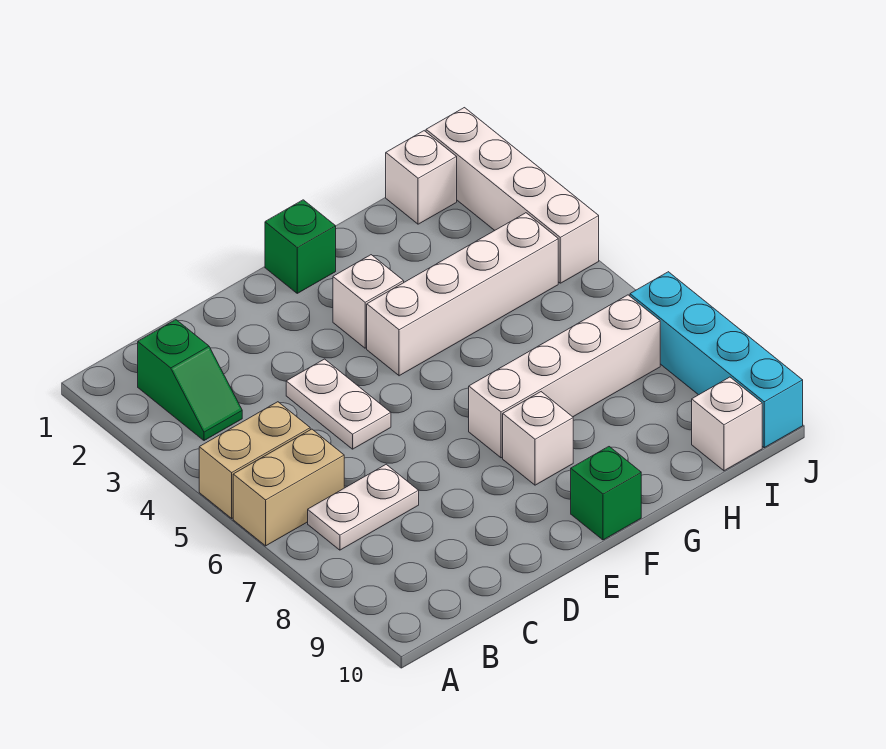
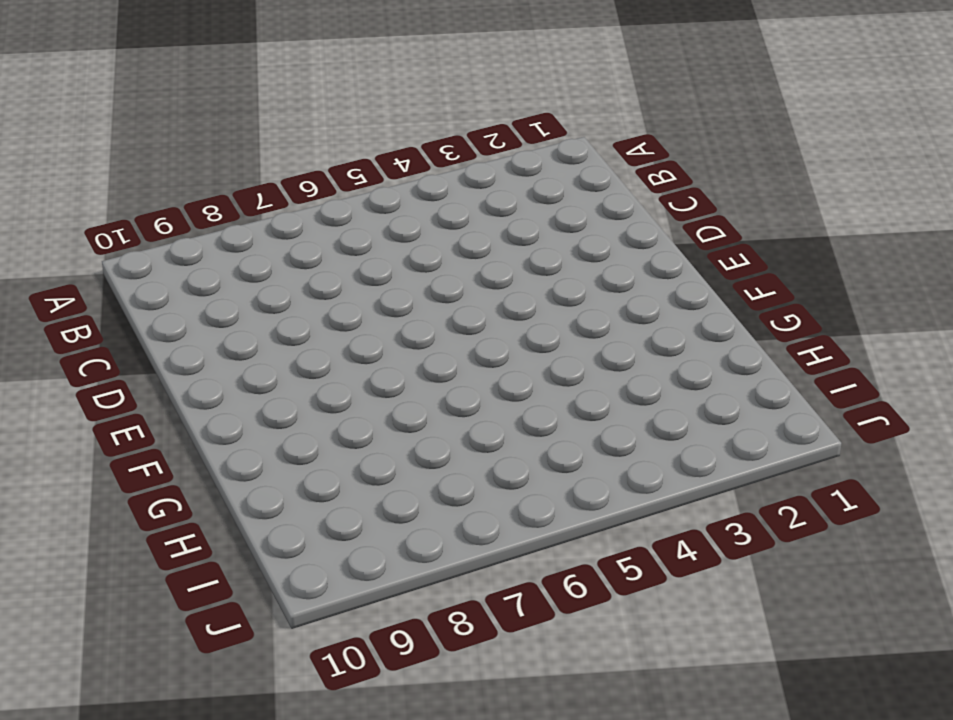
none -> tan brick A5:B5 level 1
none -> tan brick A6:B6 level 1
none -> green slope B2:B3 level 1 top 2

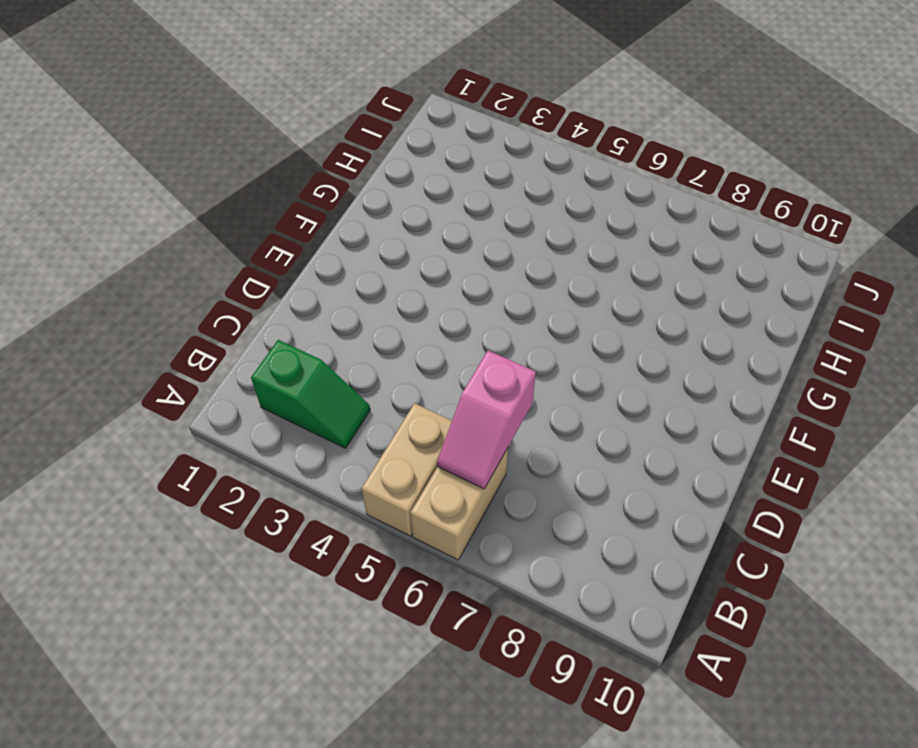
pink slope B6:C6 level 2 top C -> none
none -> white plate B7:C7 level 1
none -> white plate D4:D5 level 1
none -> green brick F1 level 1

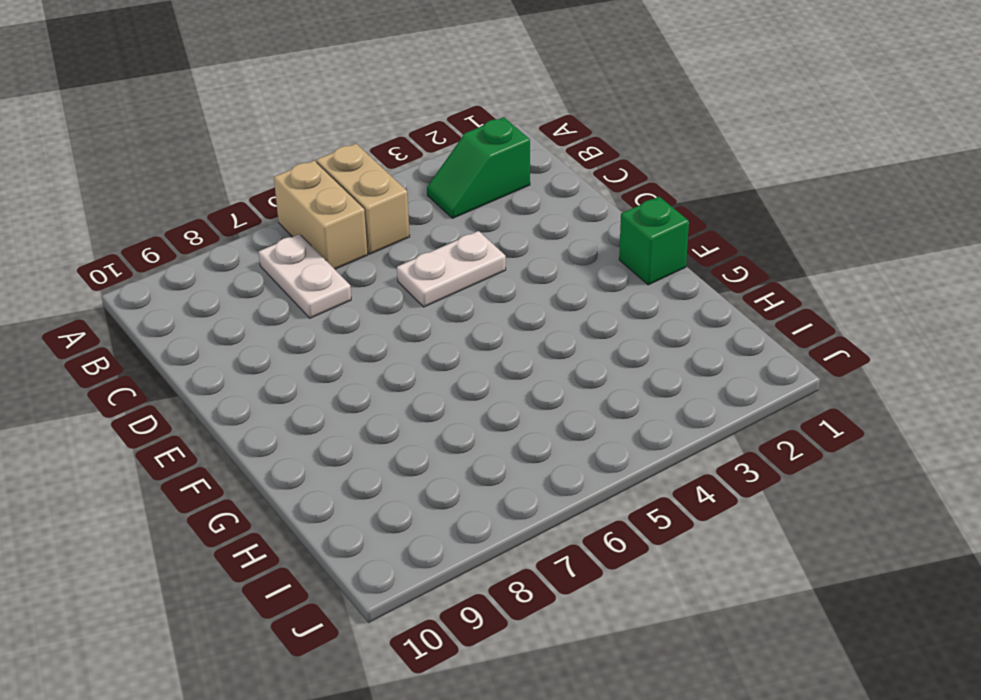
none -> white brick F3 level 1
none -> white brick F4:I4 level 1
none -> white brick F7:I7 level 1

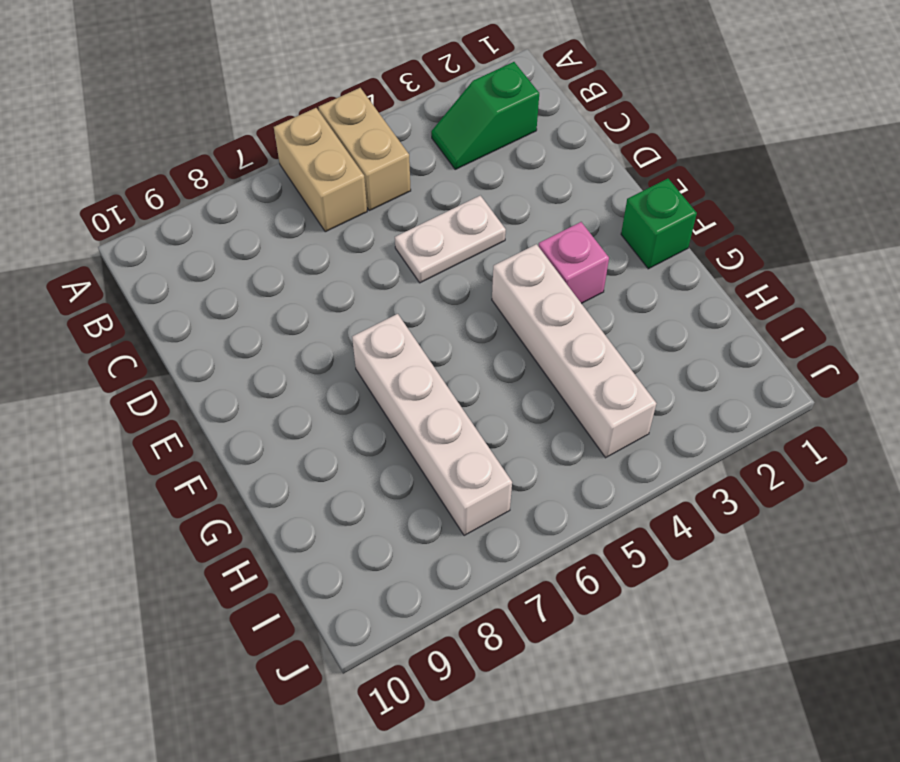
pink brick F3 level 1 -> white brick F3 level 1
none -> white plate B7:C7 level 1
none -> white brick F8 level 1
none -> green brick F10 level 1

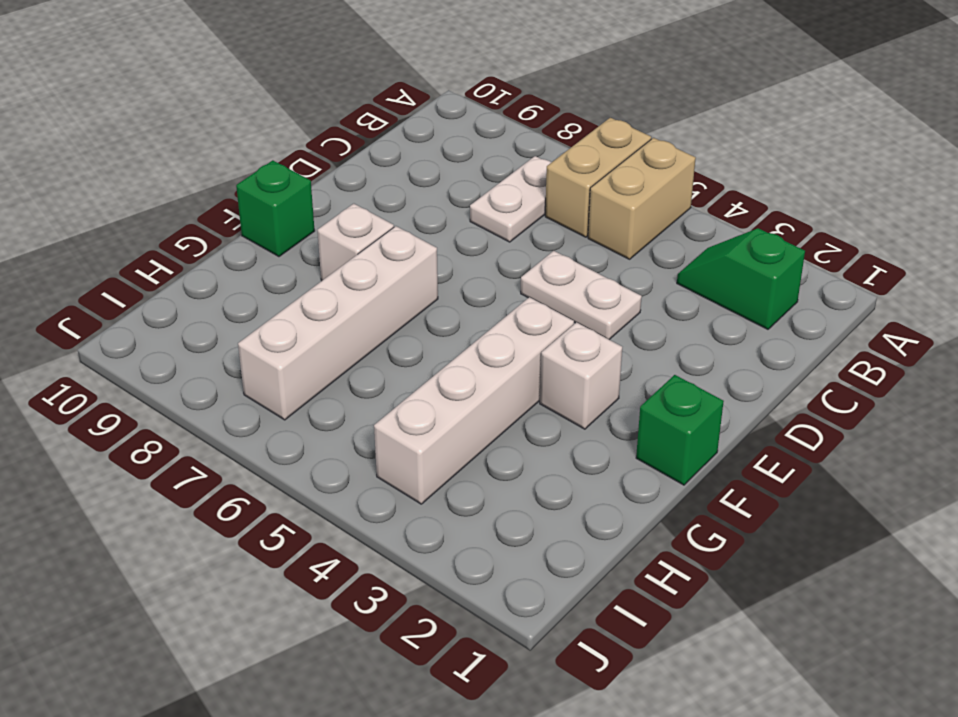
none -> white brick I1 level 1
none -> white brick I10 level 1
none -> white brick J1:J4 level 1

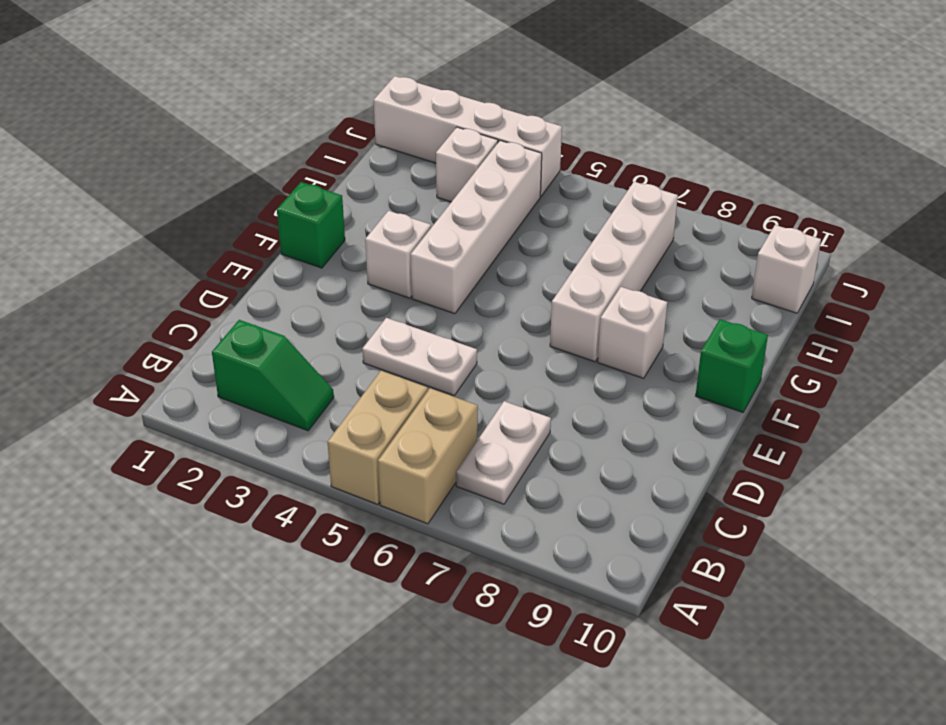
white brick I3 level 1 -> white brick I1 level 1
none -> cyan brick J7:J10 level 1

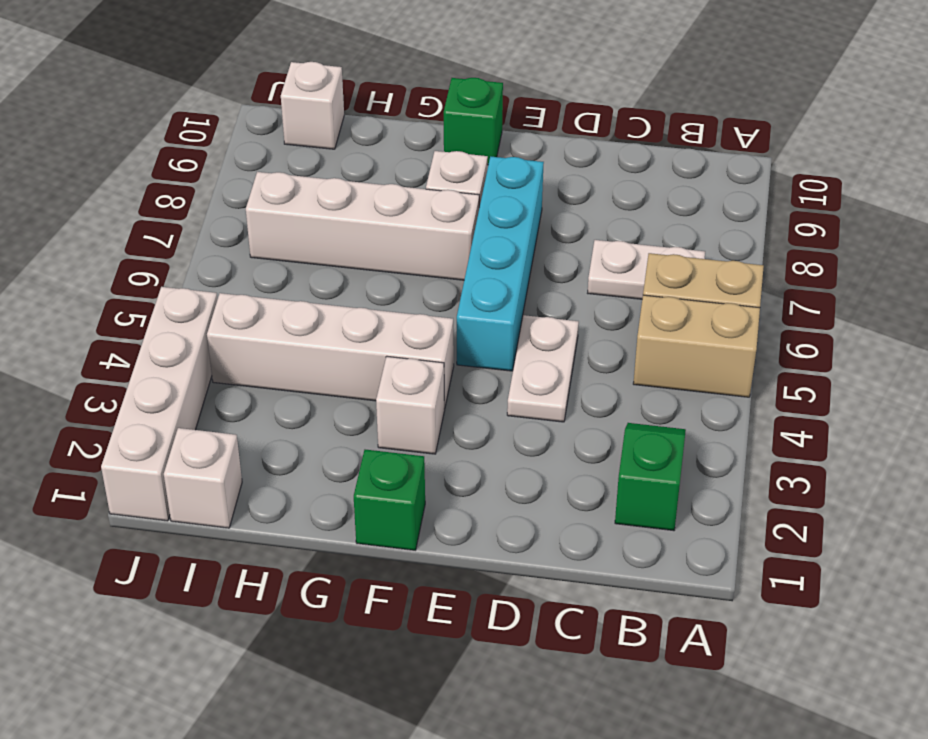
cyan brick E5:E8 level 1 -> cyan brick J7:J10 level 1

